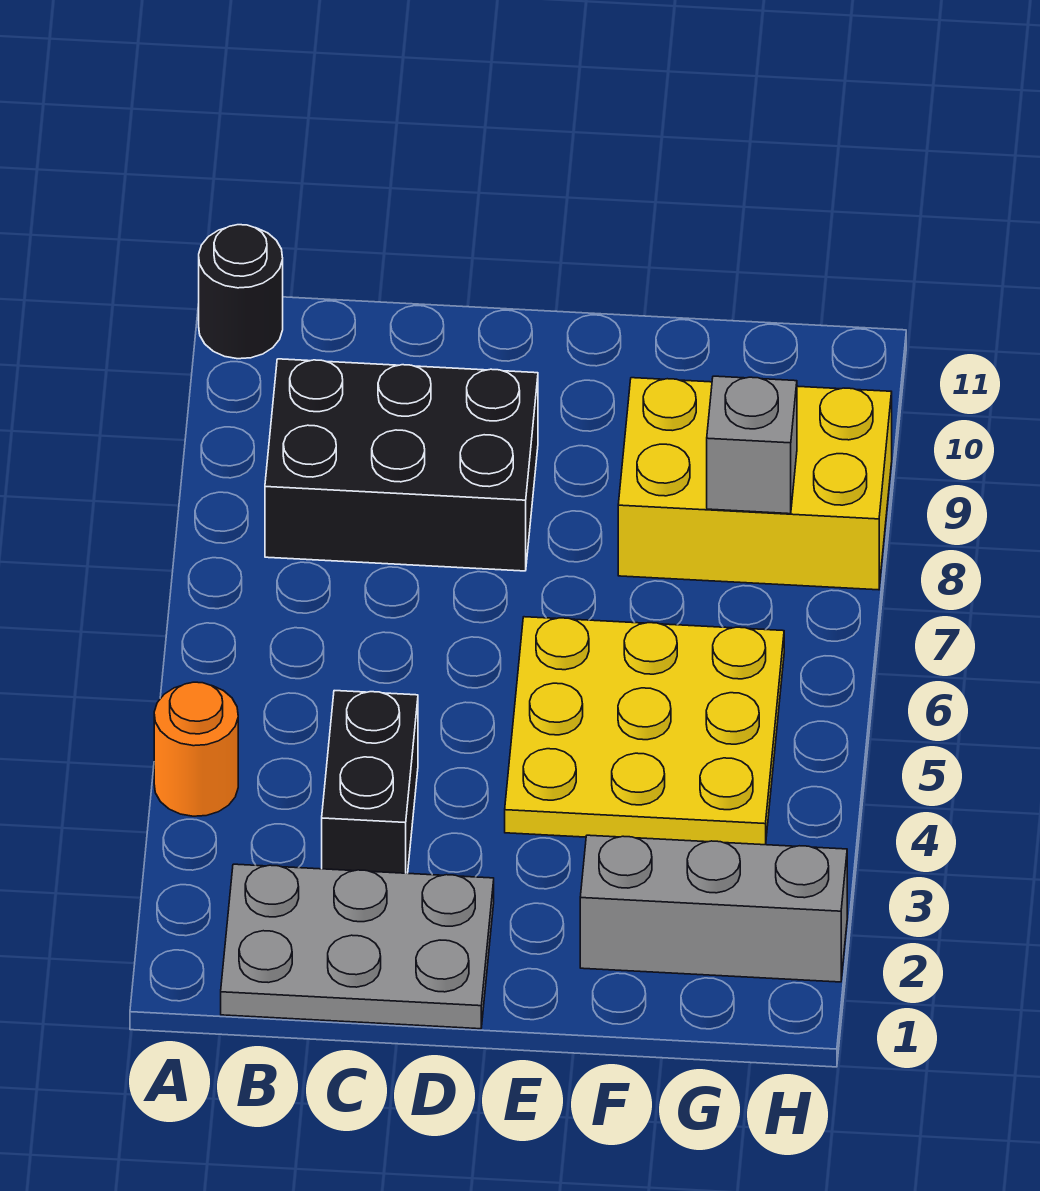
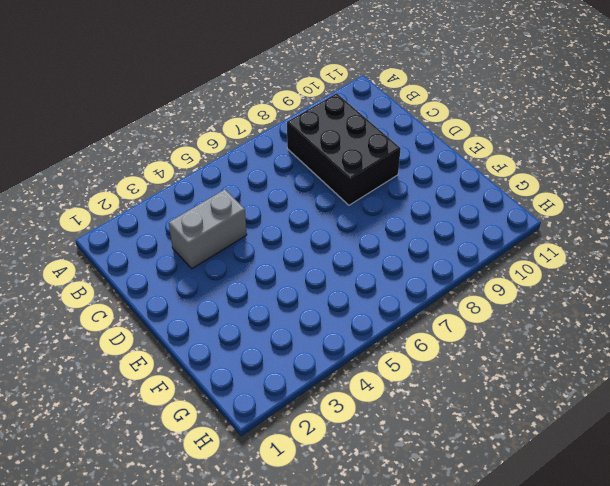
grey brick C3:C4 level 1 -> black brick C3:C4 level 1
none -> orange round brick A4 level 1
none -> black round brick A11 level 1

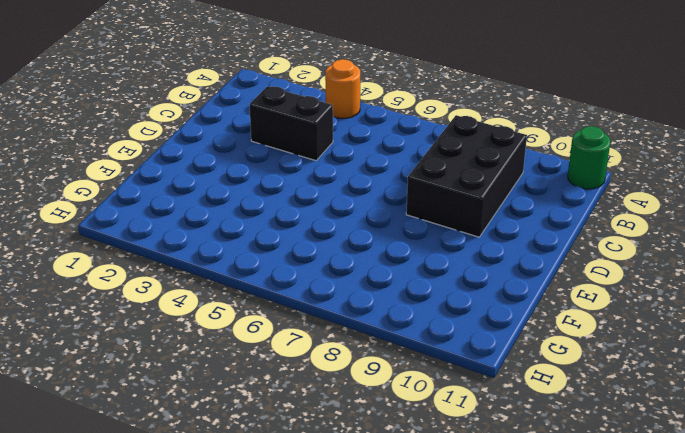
green round brick A11 level 1 -> black round brick A11 level 1
none -> grey plate B1:D2 level 1
none -> yellow plate E4:G6 level 1

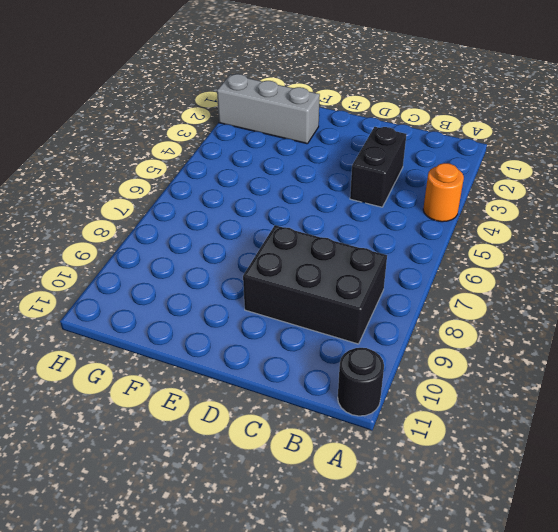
none -> grey plate B1:D2 level 1
none -> yellow plate E4:G6 level 1

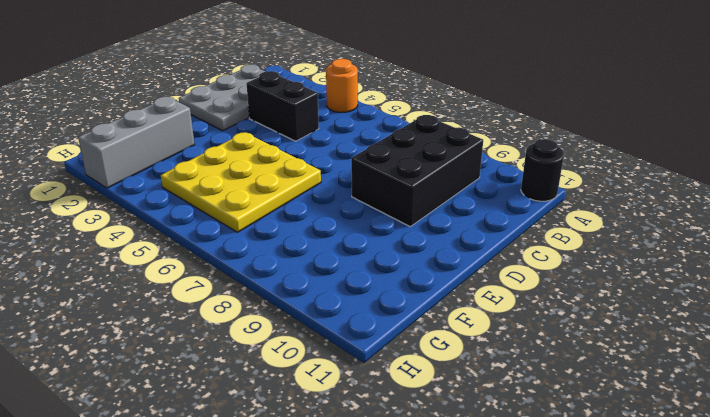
none -> yellow brick F8:H9 level 1
none -> grey brick G8 level 2

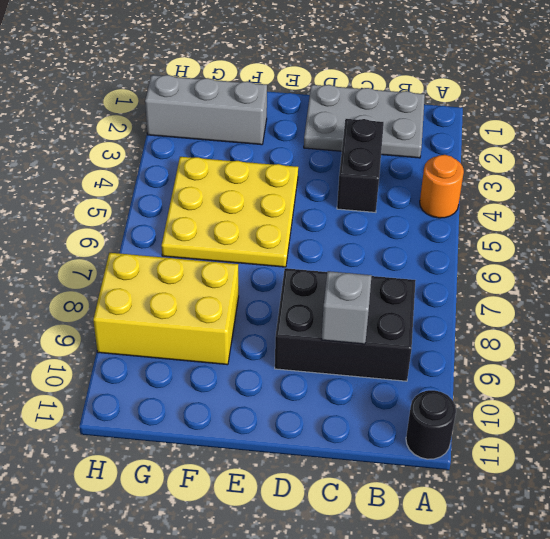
grey brick C9 level 2 -> grey brick G8 level 2

